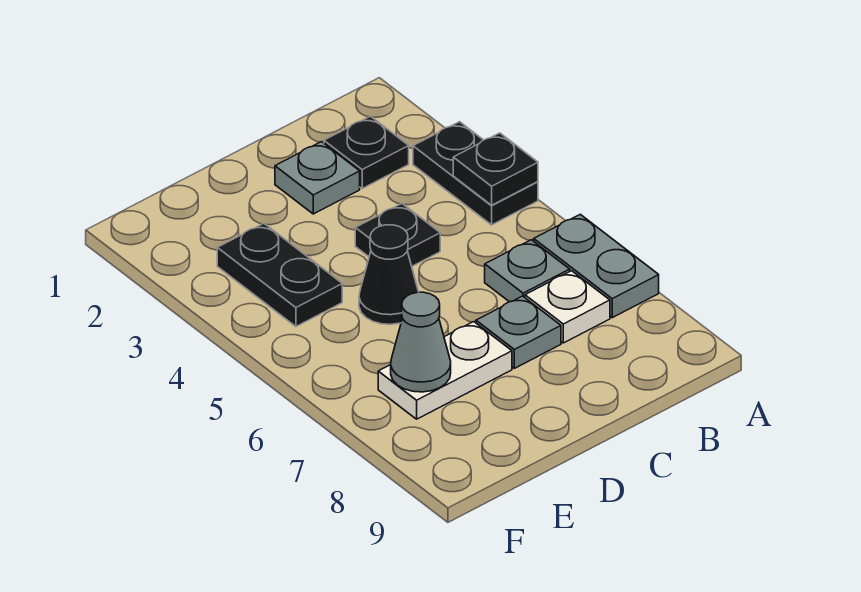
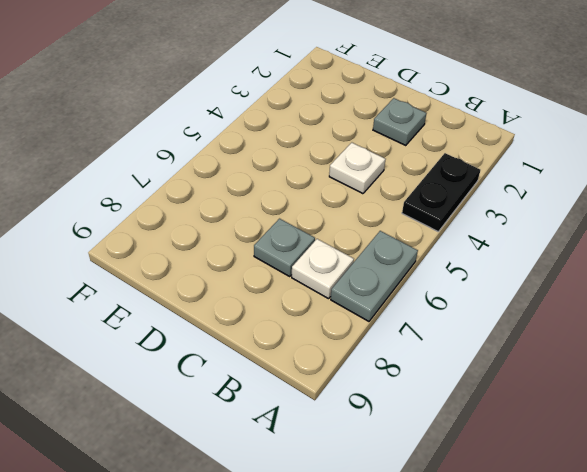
white plate C4 level 1 -> black plate C4 level 1
none -> black plate B2 level 1
none -> grey plate B6 level 1
none -> black cone D5 level 1

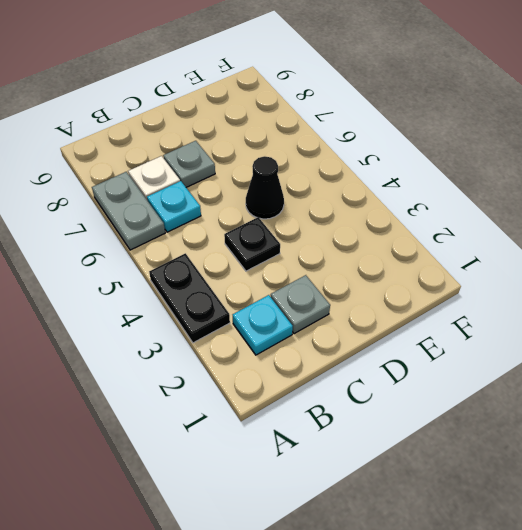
cyan plate B2 level 1 -> black plate B2 level 1
cyan plate B6 level 1 -> grey plate B6 level 1
none -> white plate D7:E7 level 1
none -> black plate E3:E4 level 1
none -> black plate A4 level 2

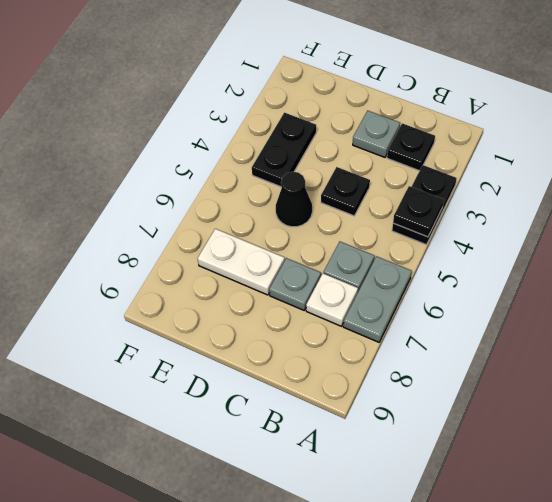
none -> grey cone E7 level 2

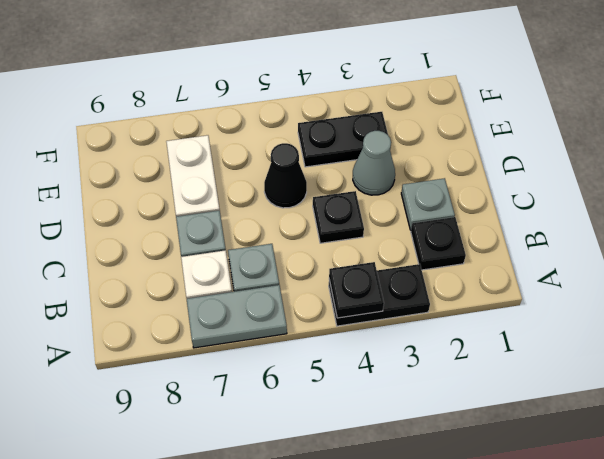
grey cone D3 level 1 -> grey cone E7 level 2

